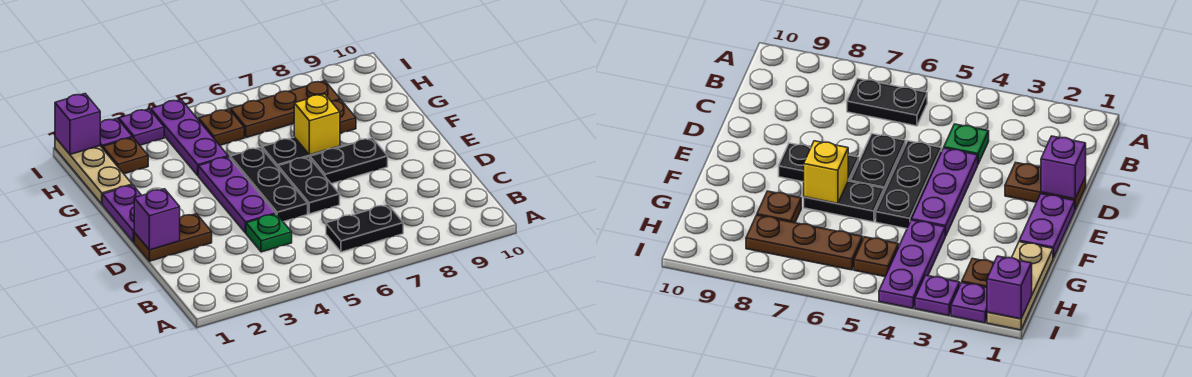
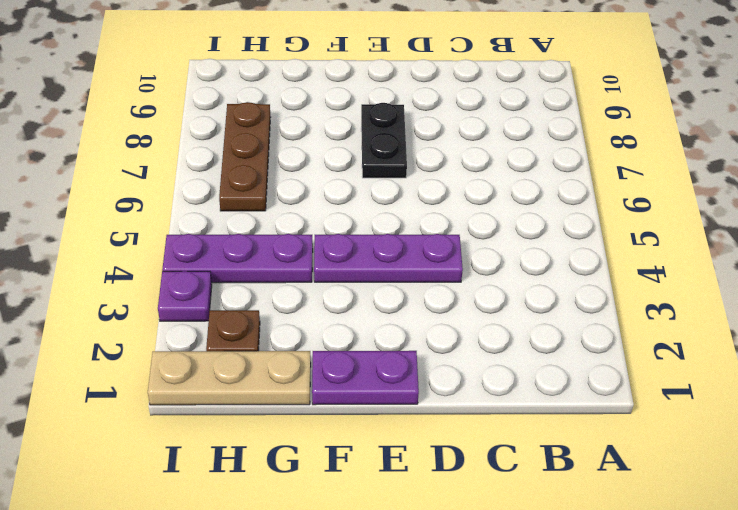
none -> black plate B6:B7 level 1
none -> green plate C4 level 1
none -> brown plate D1:D2 level 1

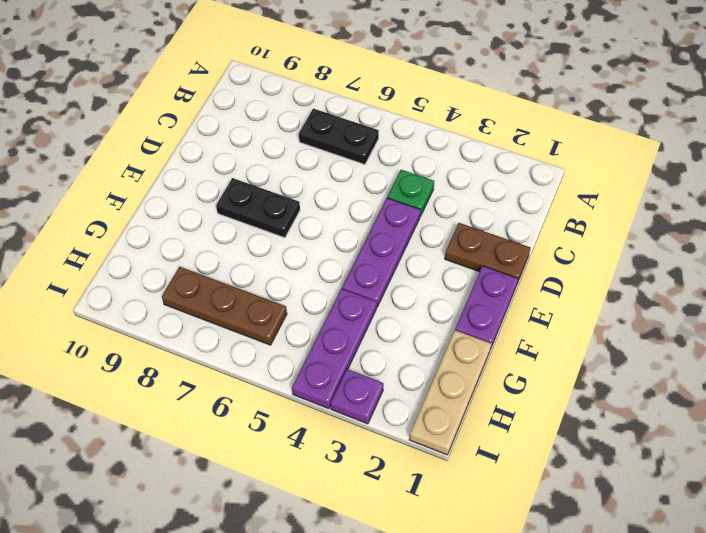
none -> black plate D5:F5 level 1
none -> black plate D6:E6 level 1
none -> black plate F6:F7 level 1

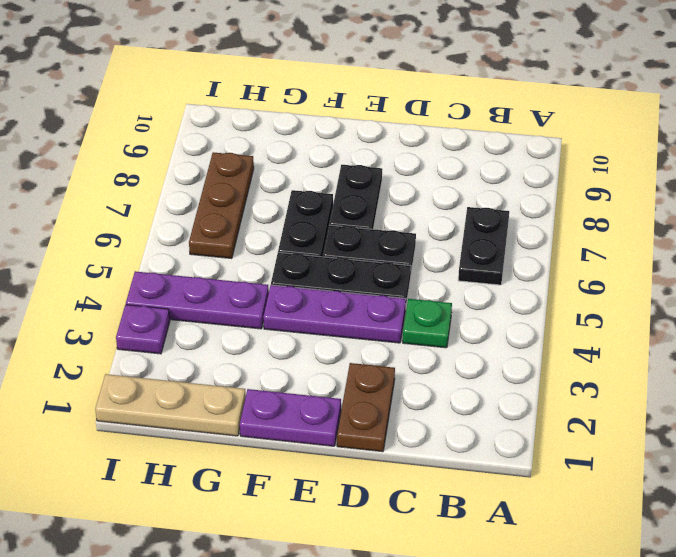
none -> brown plate G8 level 1
none -> brown plate H2 level 1
none -> brown plate H5 level 1

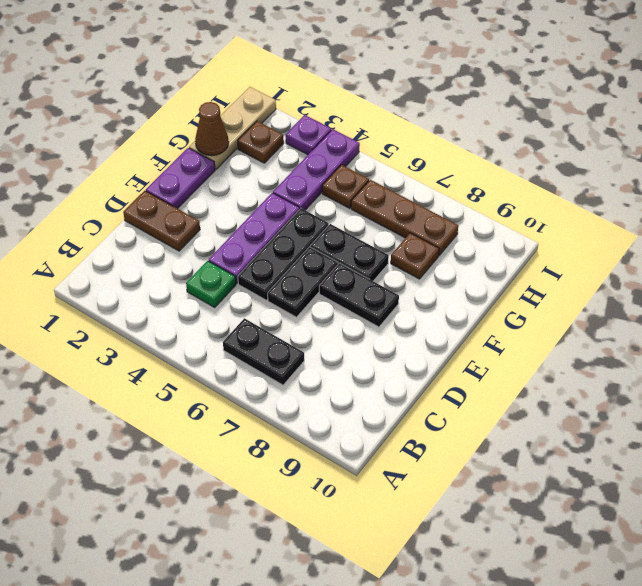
brown cone G1 level 2 -> none
none -> purple plate I2 level 1
none -> purple brick D1 level 2
none -> yellow brick F7 level 2

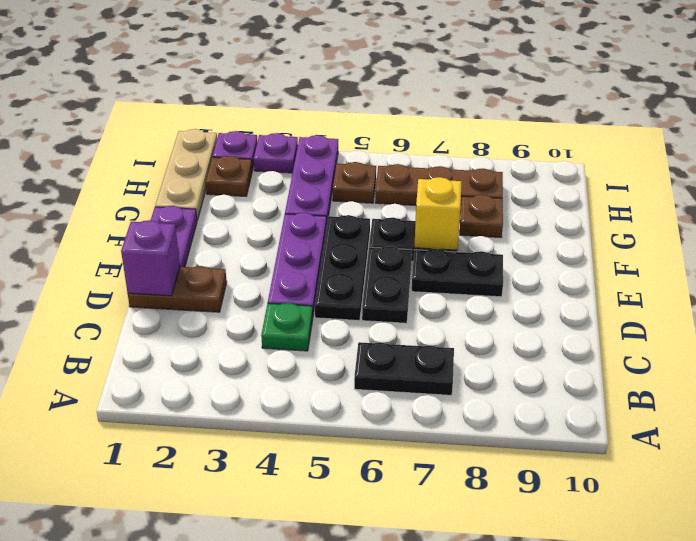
none -> purple brick I1 level 2

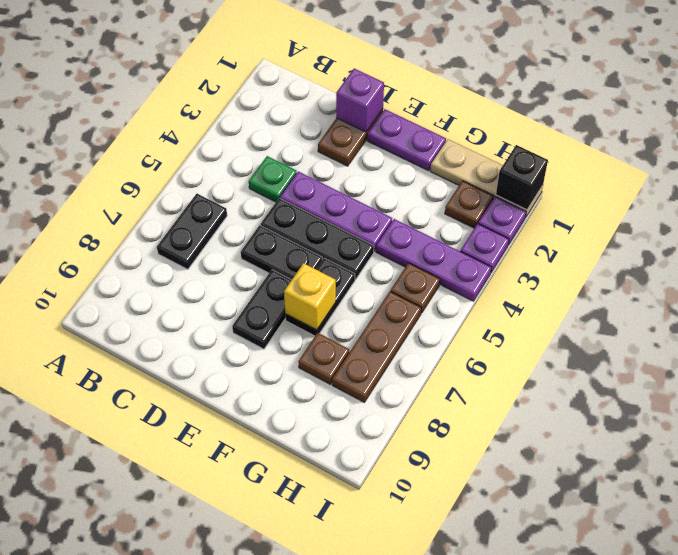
black brick I1 level 2 -> purple brick I1 level 2

